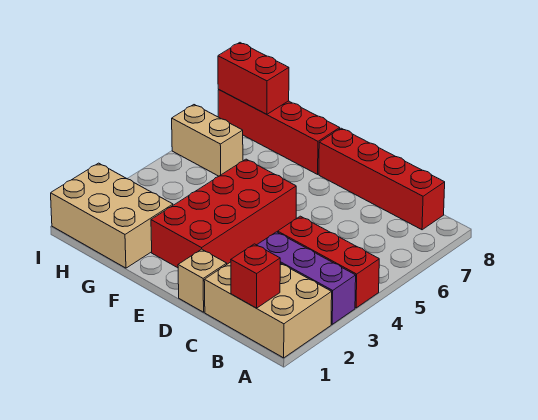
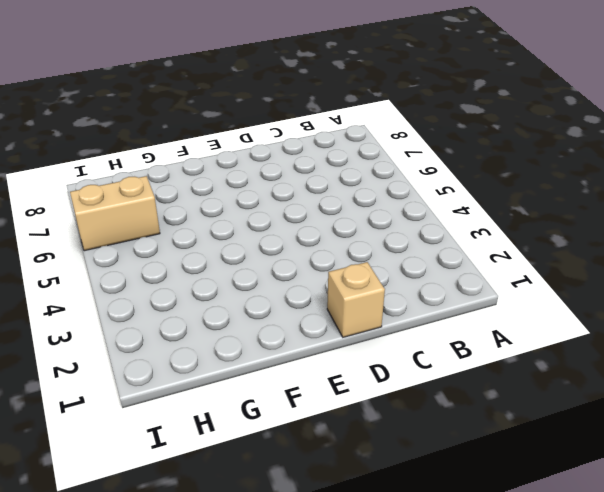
none -> tan brick A1:C2 level 1
none -> purple brick A3:C3 level 1

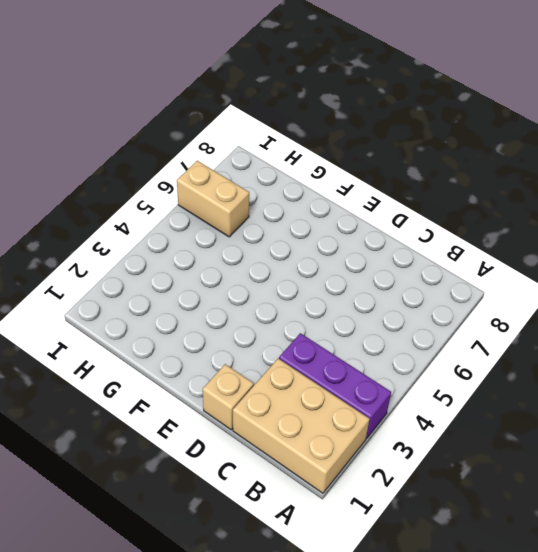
none -> red brick A4:C4 level 1
none -> red brick B8:E8 level 1

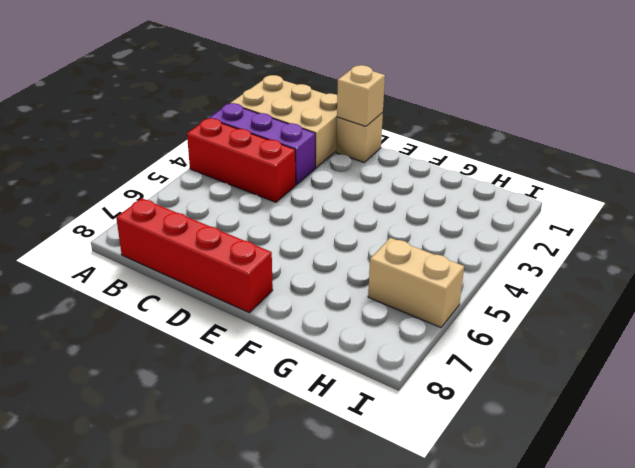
tan brick D1 level 2 -> none
none -> red brick E2:F5 level 1
none -> red brick F8:I8 level 1

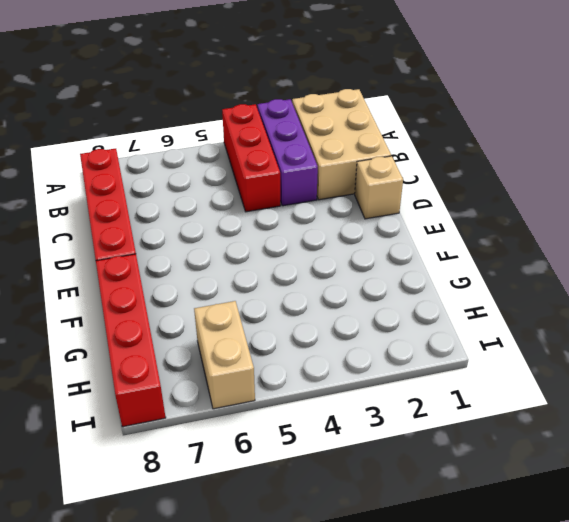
none -> red brick E2:F5 level 1
none -> tan brick G1:I2 level 1

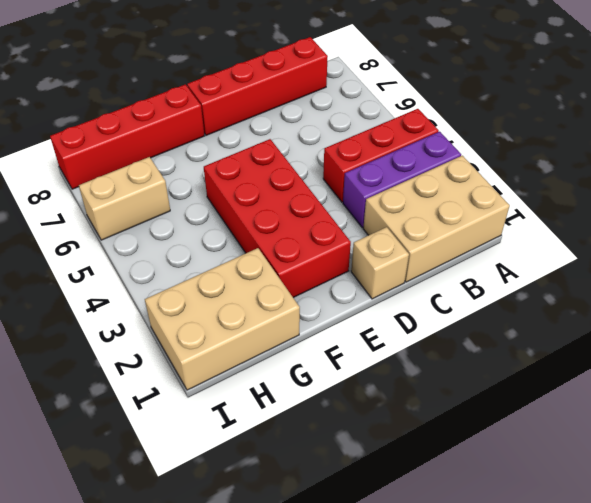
none -> red brick B1 level 2
none -> red brick H8:I8 level 2

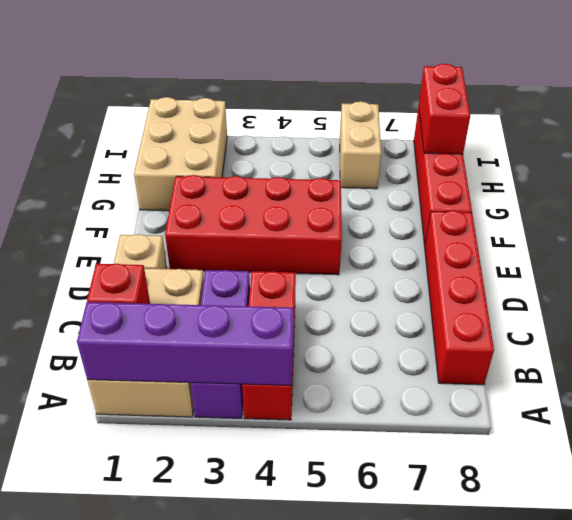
purple brick A1:A4 level 2 -> none

